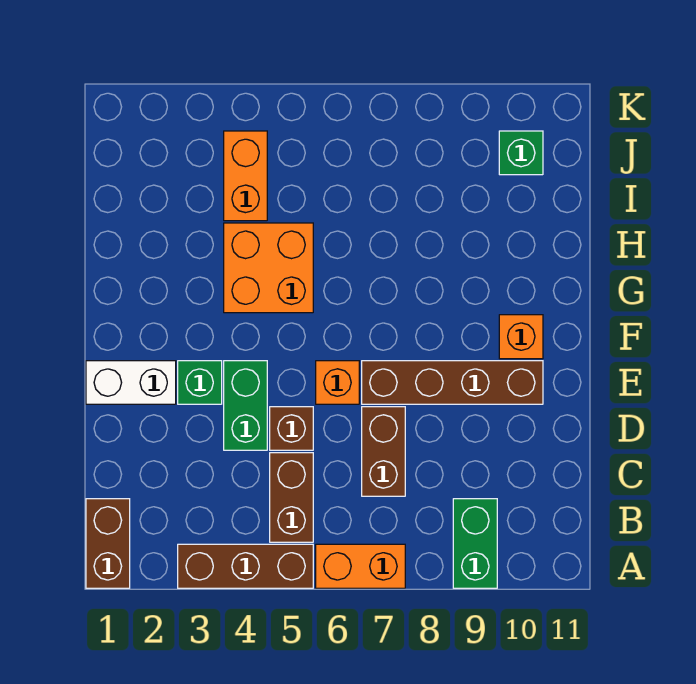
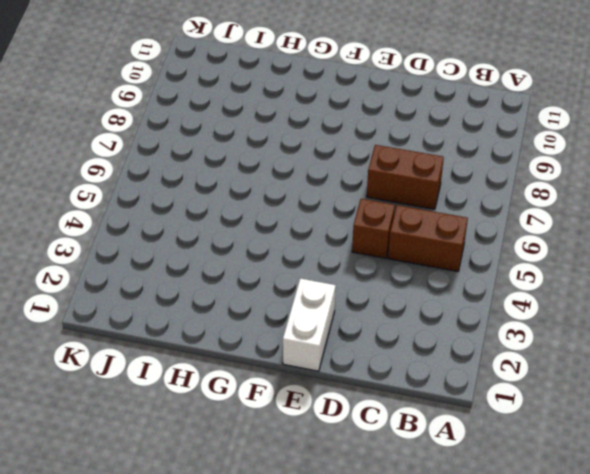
none -> brown brick A1:B1 level 1
none -> brown brick A3:A5 level 1
none -> orange brick A6:A7 level 1

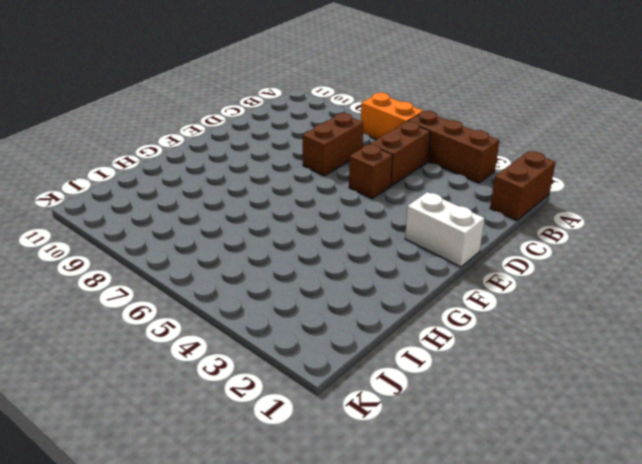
none -> green brick A9:B9 level 1
none -> green brick D4:E4 level 1
none -> green brick E3 level 1

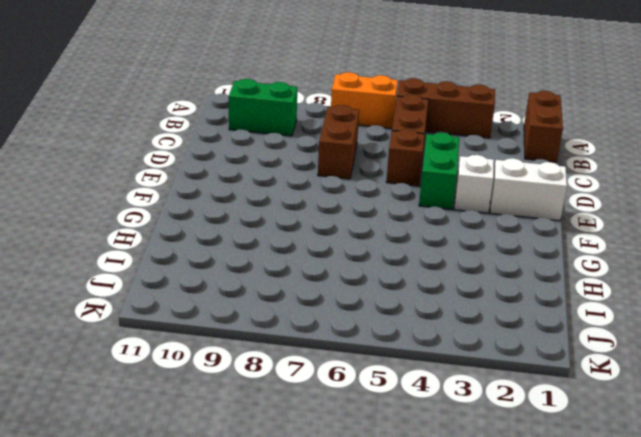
green brick B9:B10 level 1 -> green brick A9:B9 level 1
white brick E3 level 1 -> green brick E3 level 1
none -> orange brick E6 level 1
none -> brown brick E7:E10 level 1
none -> orange brick F10 level 1

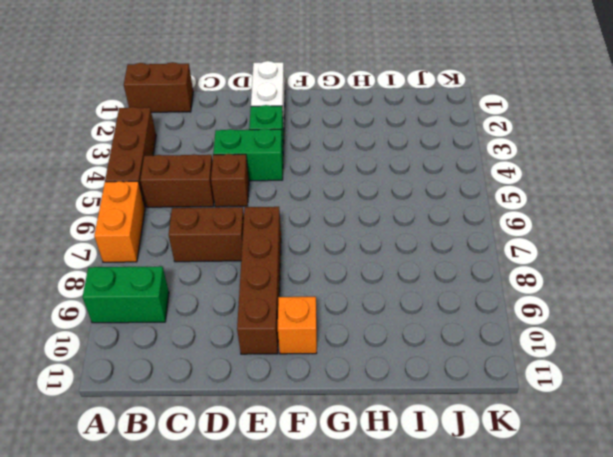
none -> orange brick E6 level 1
none -> orange brick G4:H5 level 1
none -> orange brick I4:J4 level 1

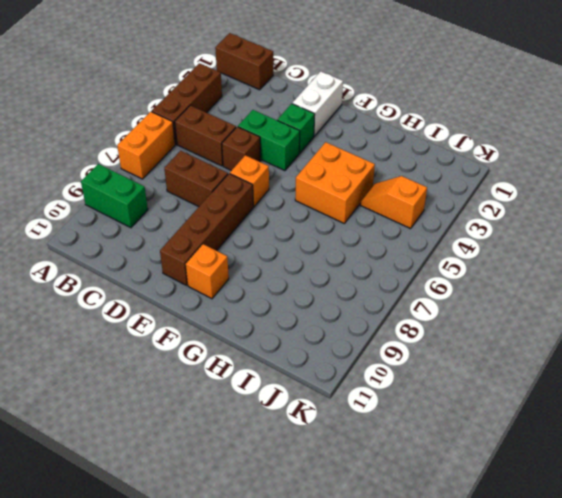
orange slope I4:J4 level 1 top J -> orange brick I4:J4 level 1
none -> green brick J10 level 1

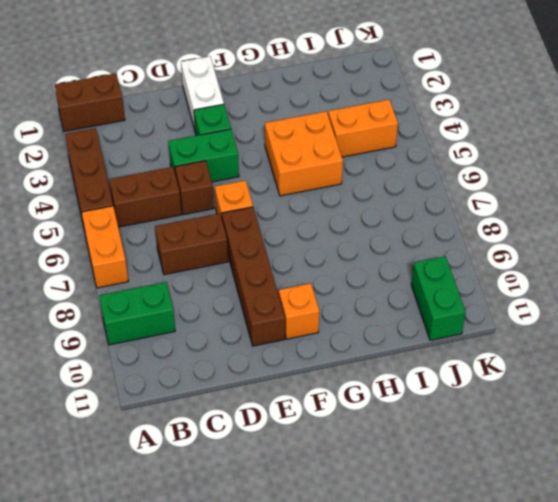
green brick J10:J11 level 1 -> green brick J10 level 1

